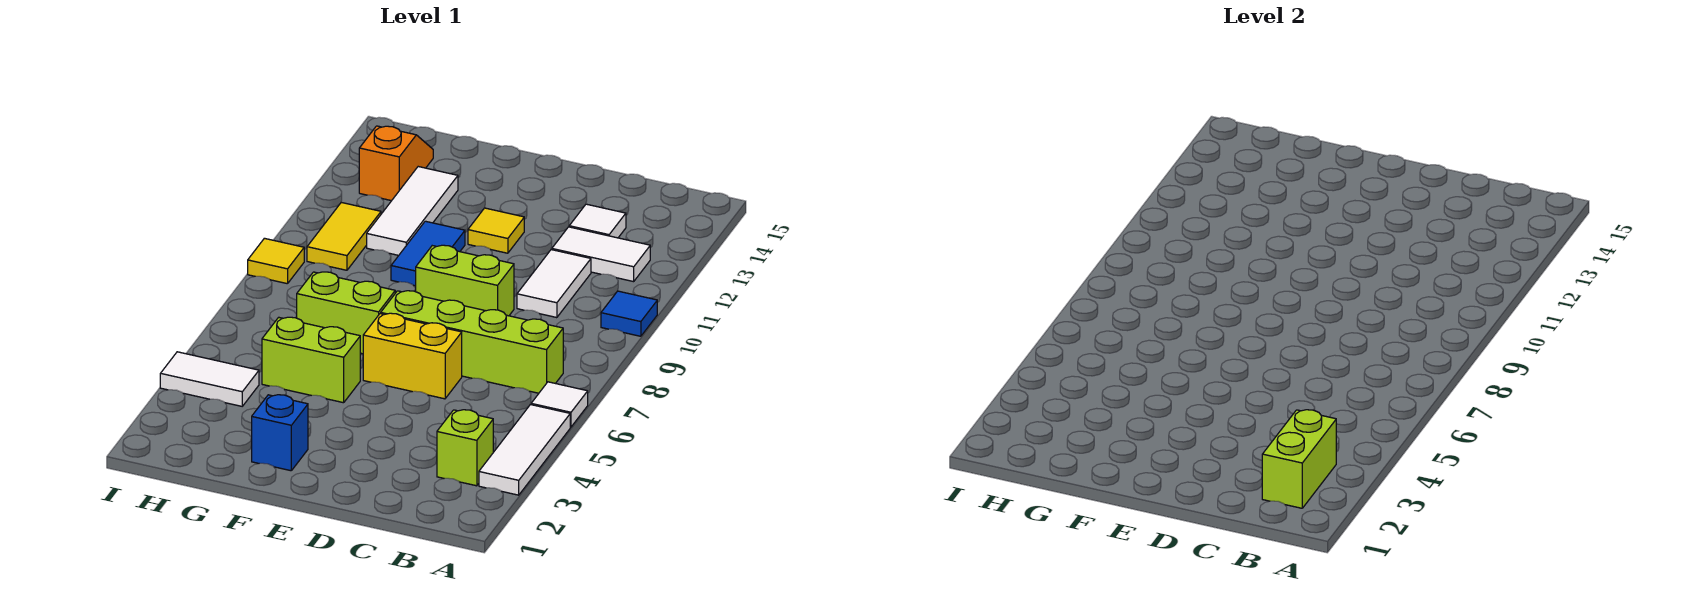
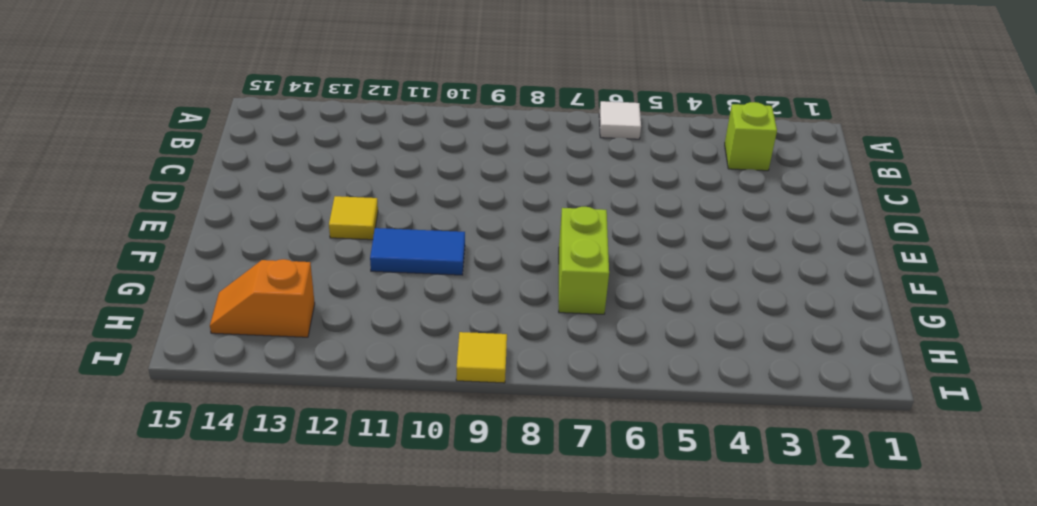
none -> white tile A3:A5 level 1
none -> blue tile A10 level 1
none -> lime brick B7:E7 level 1

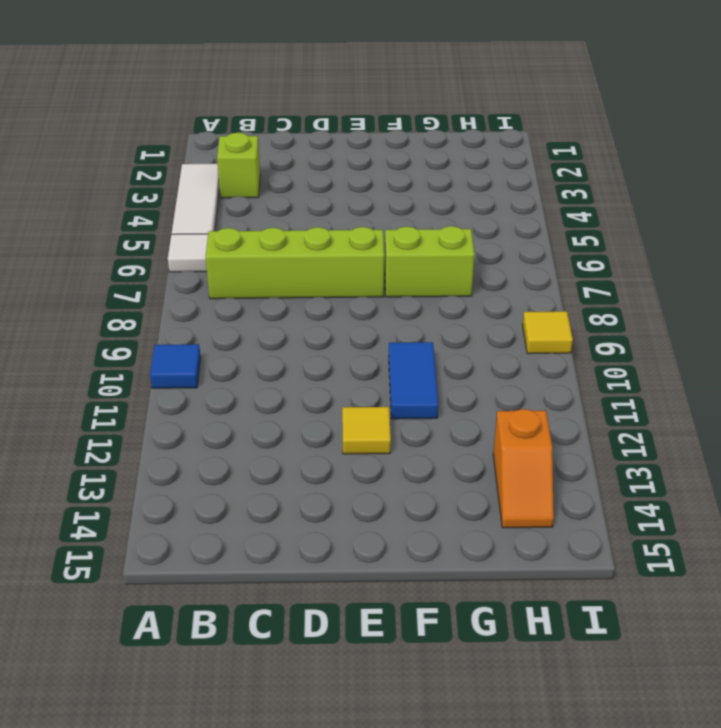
none -> white tile B12:C12 level 1
none -> white tile C10:C11 level 1
none -> white tile C13 level 1

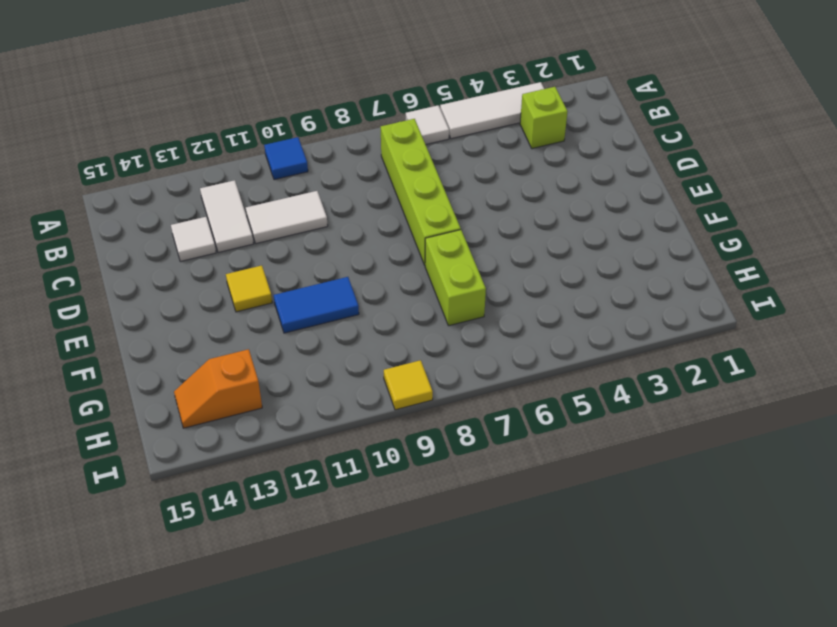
none -> yellow brick D6:E6 level 1
none -> lime brick D9:E9 level 1
none -> blue brick F2 level 1

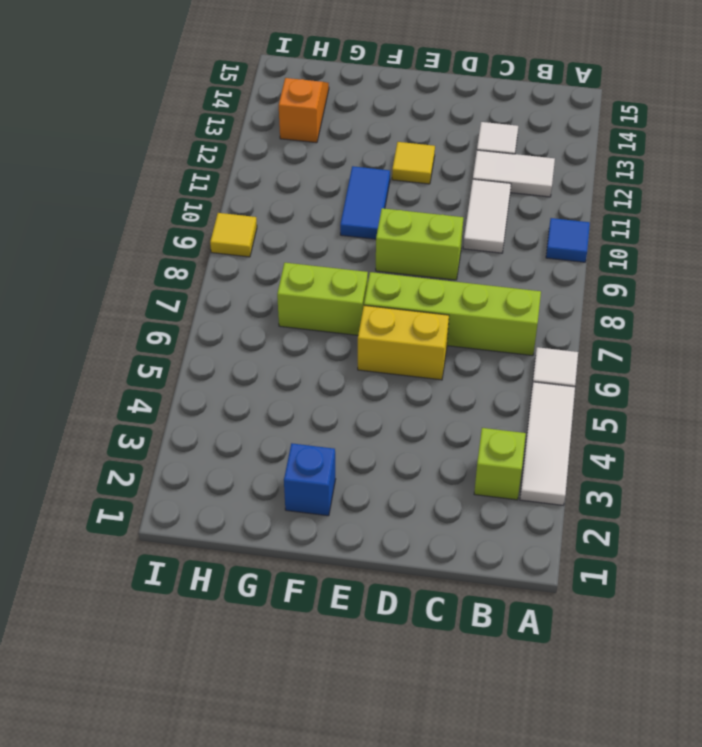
none -> lime brick F5:G5 level 1
none -> white tile G11:G13 level 1
none -> white tile H4:I4 level 1

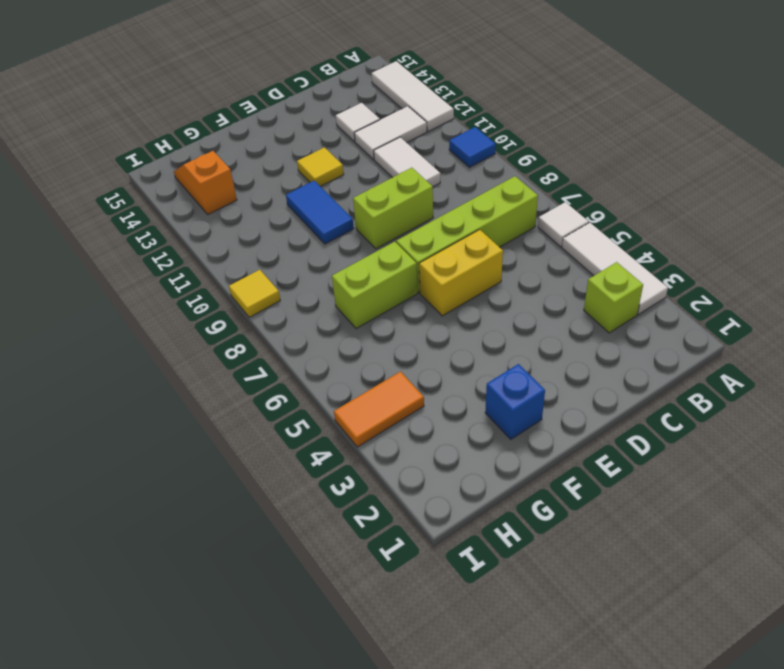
white tile A12:A14 level 1 -> white tile G11:G13 level 1
orange tile H4:I4 level 1 -> white tile H4:I4 level 1
none -> lime brick F5:G5 level 1
none -> yellow tile H10:H11 level 1
none -> lime brick B2:B3 level 2

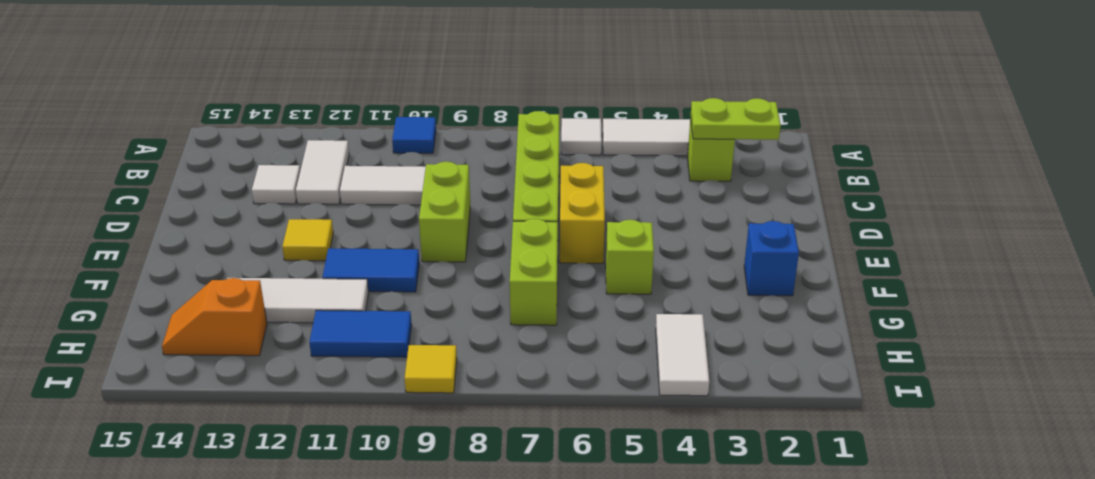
lime plate B2:B3 level 2 -> lime brick B2:B3 level 2
lime brick F5 level 1 -> lime brick F5:G5 level 1
blue tile H10:H11 level 1 -> yellow tile H10:H11 level 1

